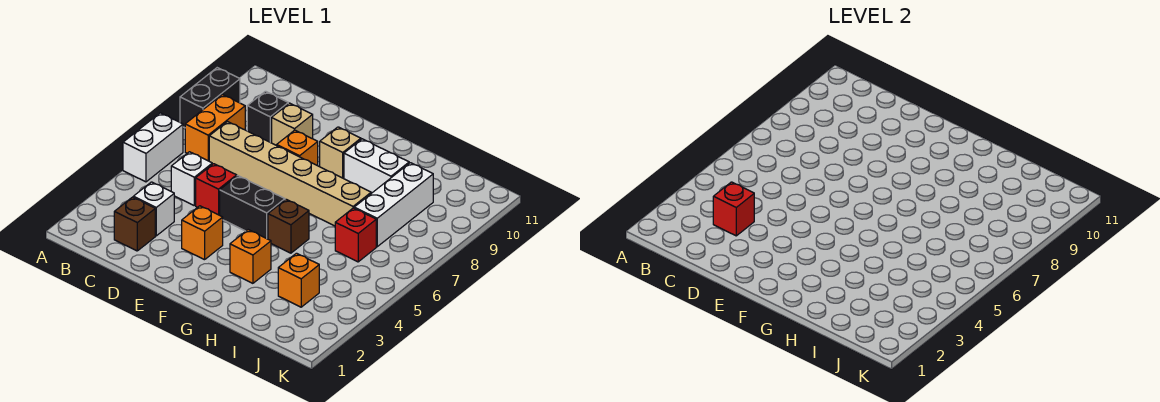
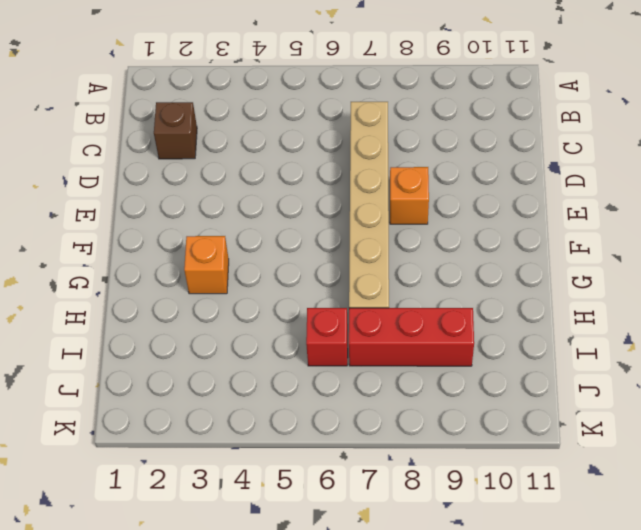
red brick I7:I9 level 1 -> white brick I7:I9 level 1
none -> white brick A5:A6 level 1
none -> black brick A8:A9 level 1
none -> orange brick B7:B8 level 1

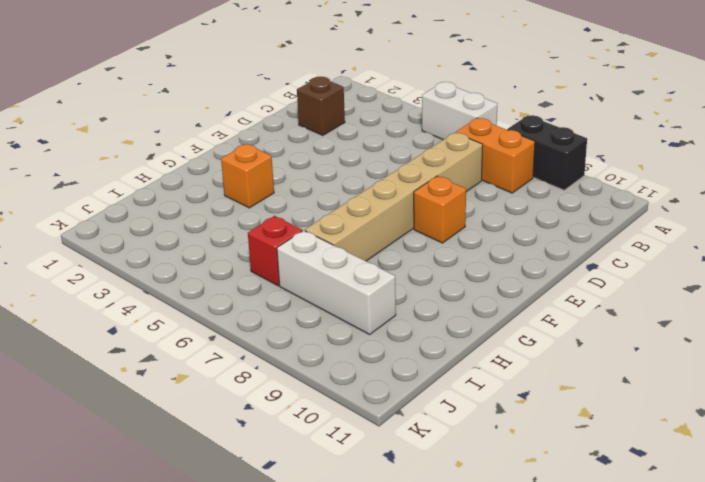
none -> white brick C3 level 1
none -> white brick C5 level 1
none -> black brick C9 level 1

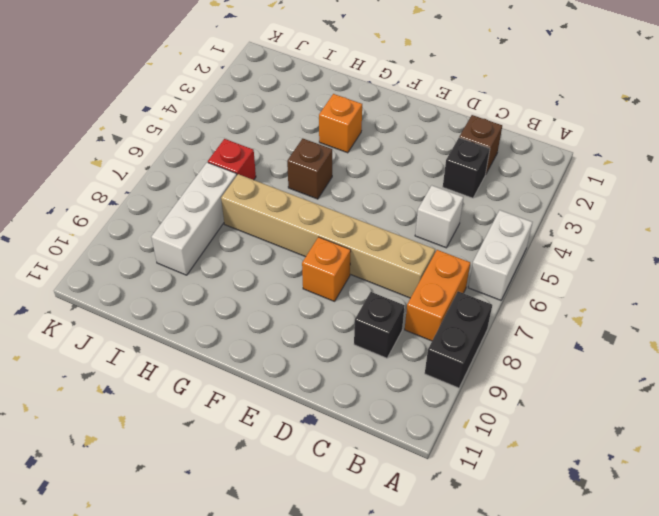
black brick C3 level 1 -> white brick C3 level 1
none -> red brick D5 level 1
none -> tan brick D9 level 1
none -> orange brick E3 level 1

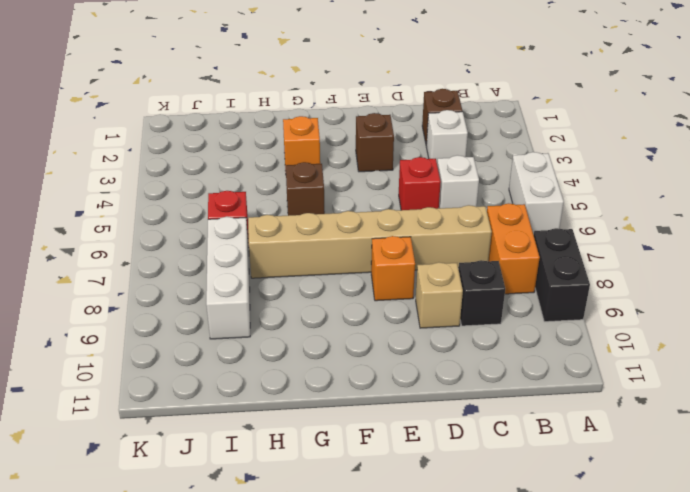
brown brick E3 level 1 -> orange brick E3 level 1
none -> black brick E5:F5 level 1
none -> tan brick F9 level 1
none -> white brick G9:H9 level 1

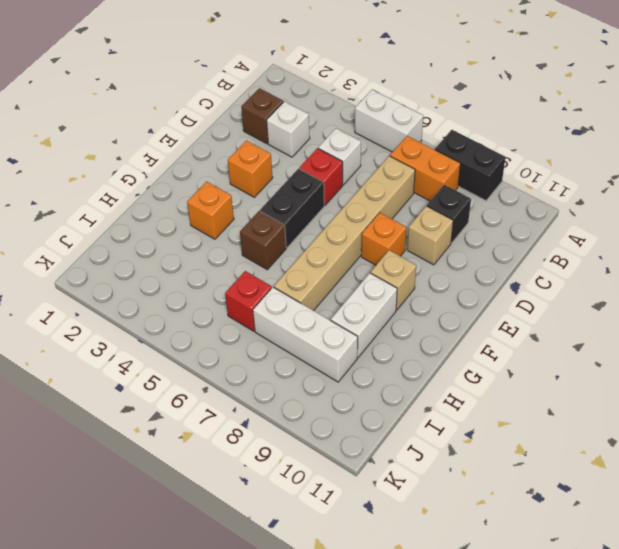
none -> orange brick I3 level 1
none -> red brick C3 level 2

